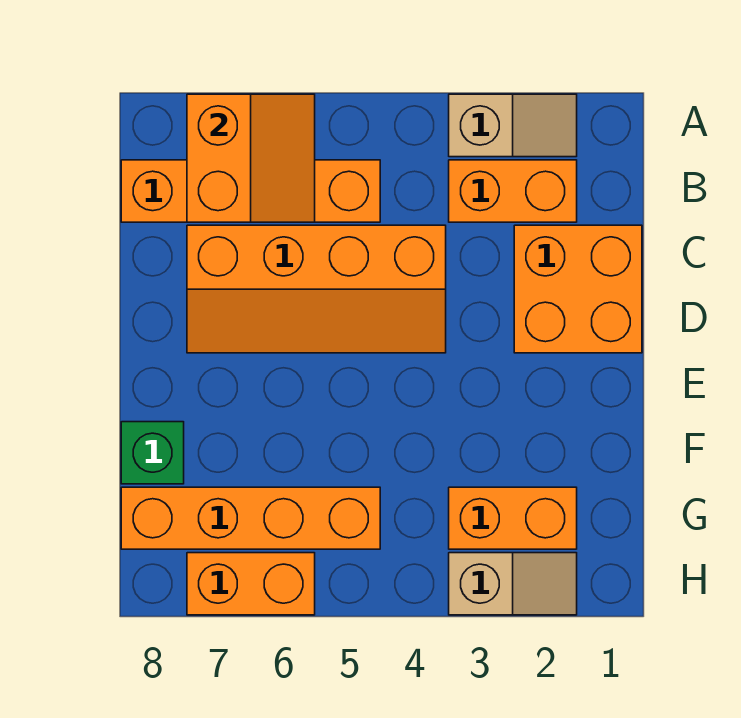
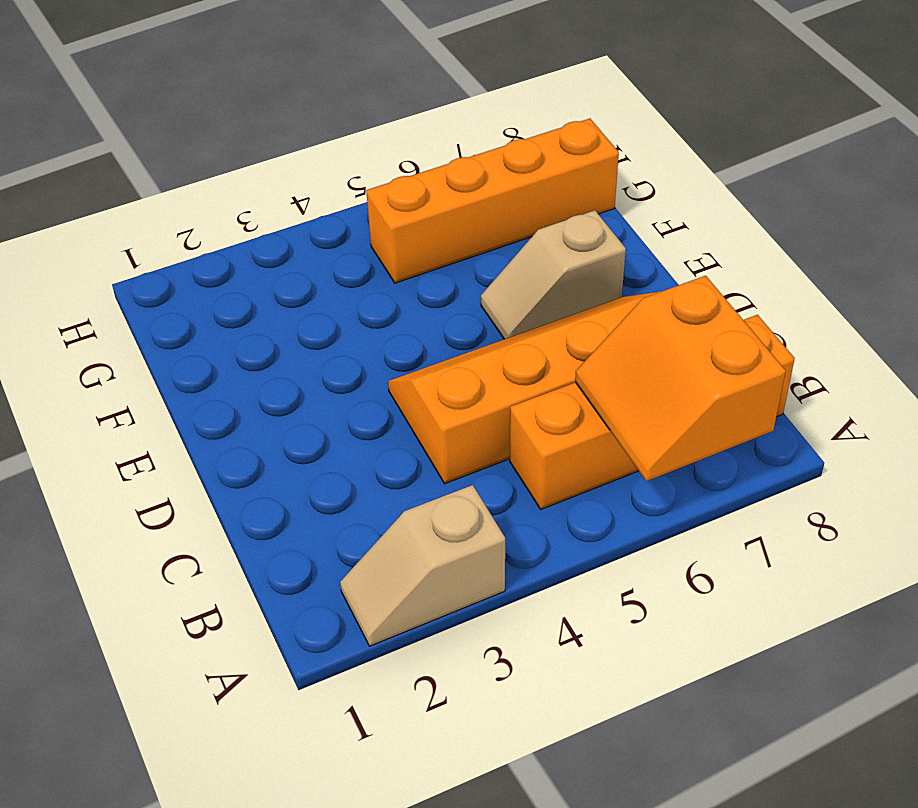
tan slope E6:E7 level 1 top 7 -> tan slope H2:H3 level 1 top 3
none -> orange brick B2:B3 level 1
none -> orange brick C1:D2 level 1

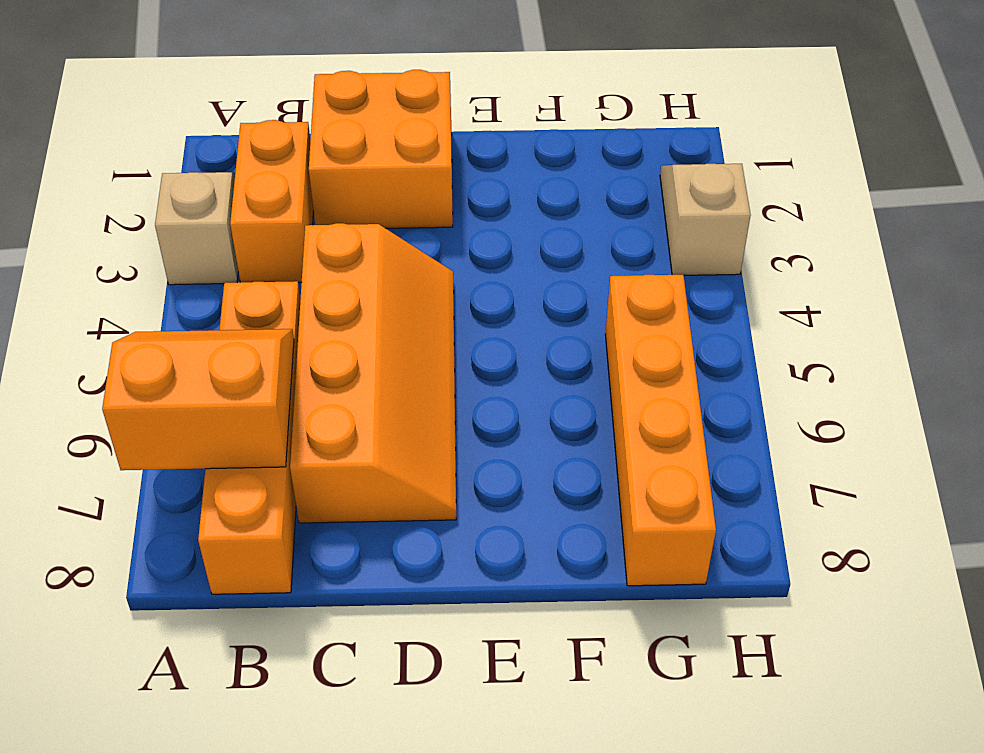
none -> green brick F8 level 1
none -> orange brick G2:G3 level 1

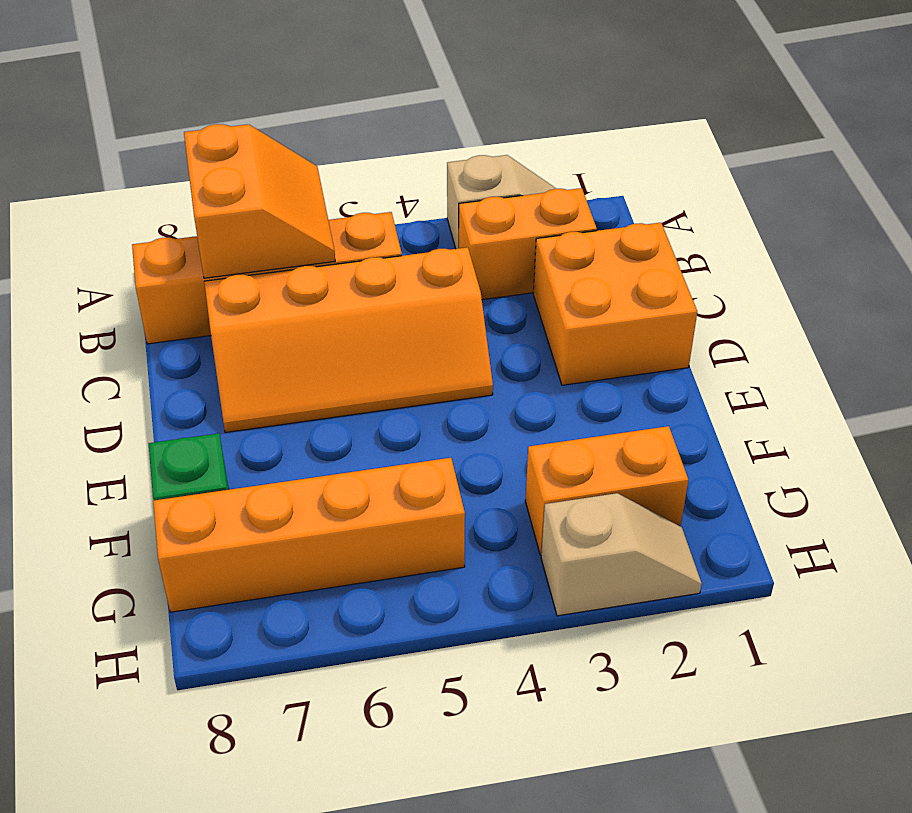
none -> orange brick H6:H7 level 1

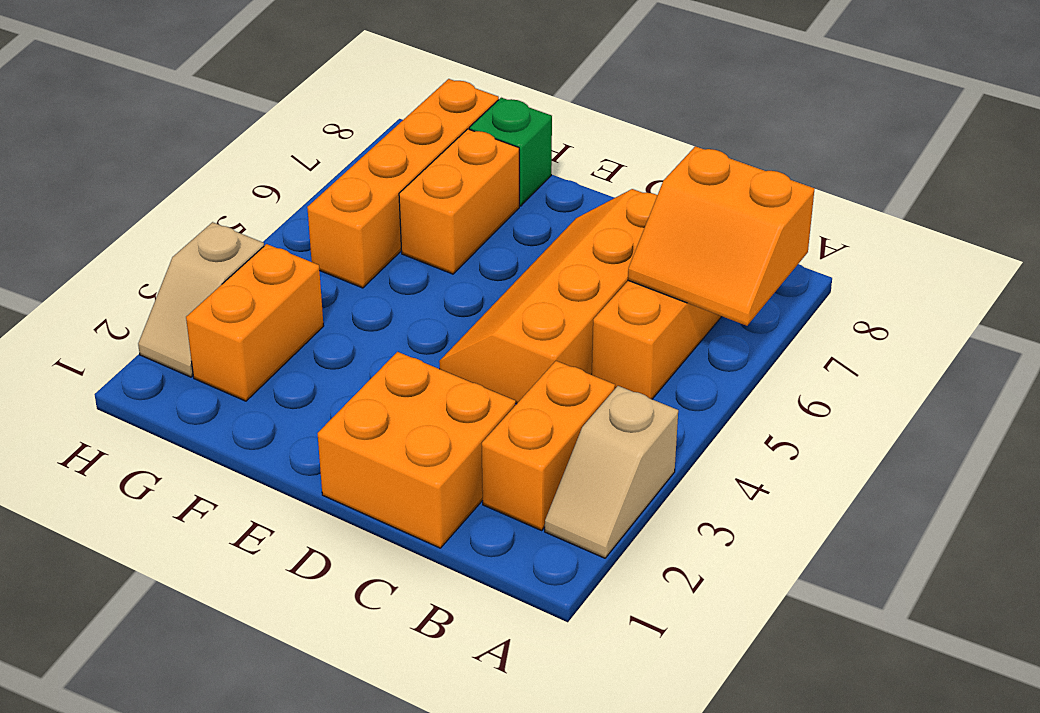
orange brick F6:F7 level 1 -> orange brick H6:H7 level 1

